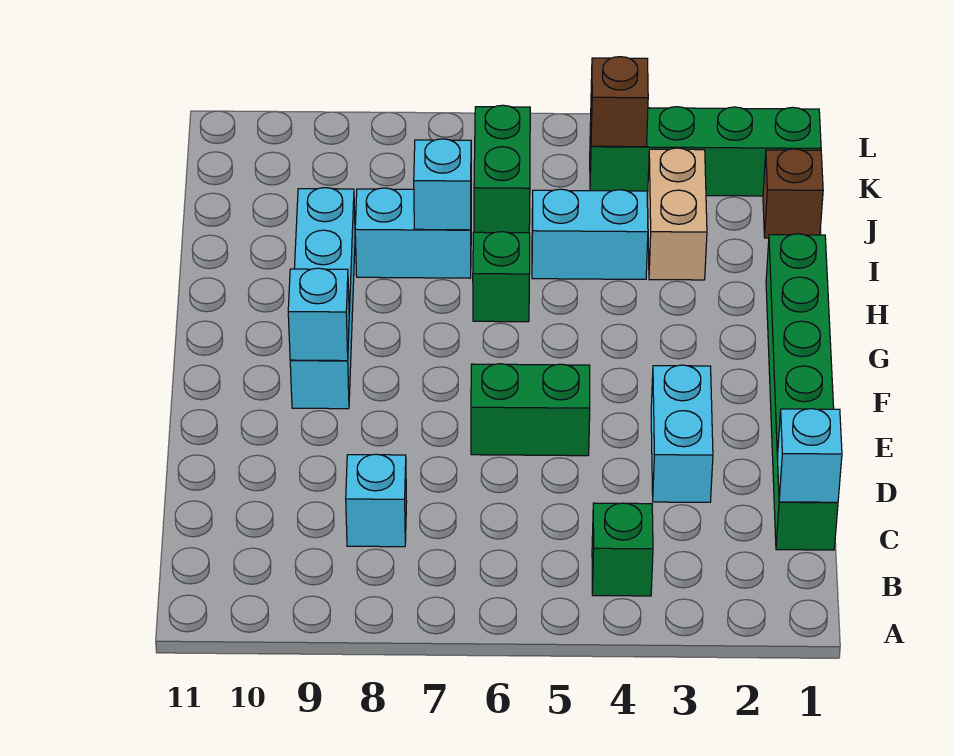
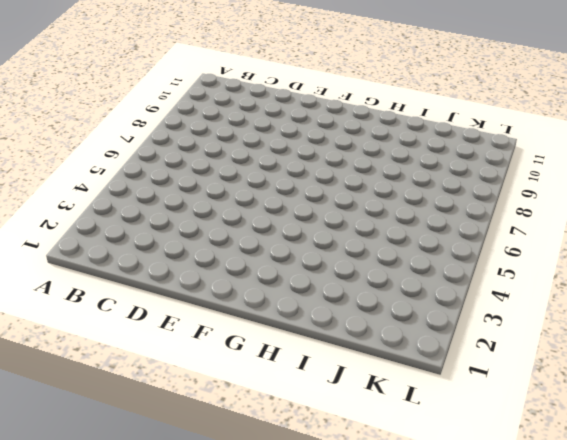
none -> green brick B4 level 1
none -> green brick C1:H1 level 1
none -> cyan brick C8 level 1

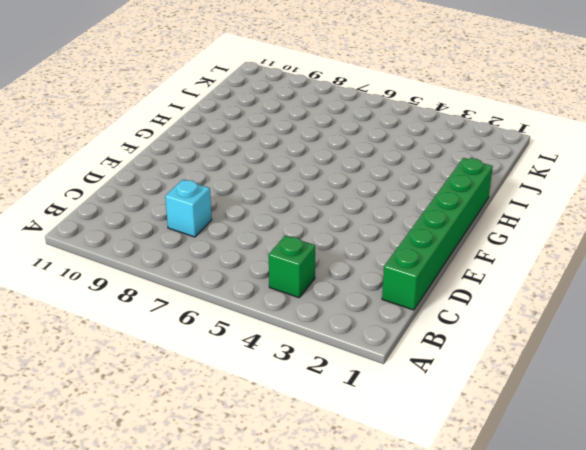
none -> cyan brick D3:E3 level 1
none -> green brick E5:E6 level 1
none -> cyan brick F9:I9 level 1

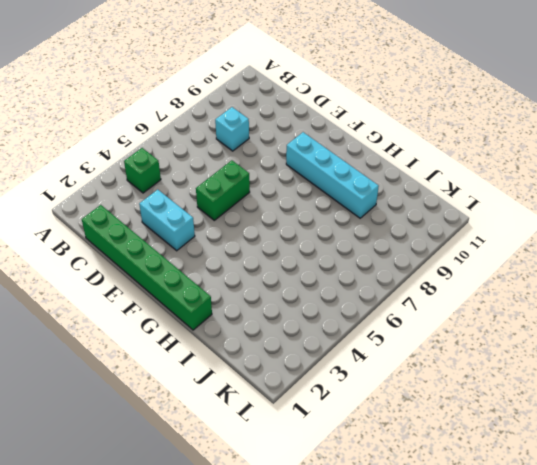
none -> green brick H6 level 1
none -> tan brick I3:J3 level 1
none -> cyan brick I4:I5 level 1

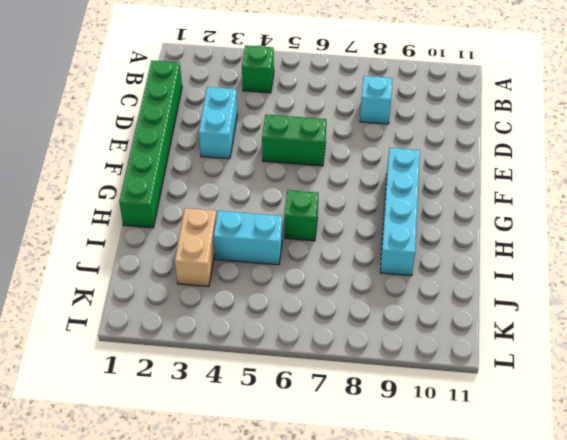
none -> cyan brick I7:I8 level 1
none -> brown brick J1 level 1
none -> green brick J6:K6 level 1

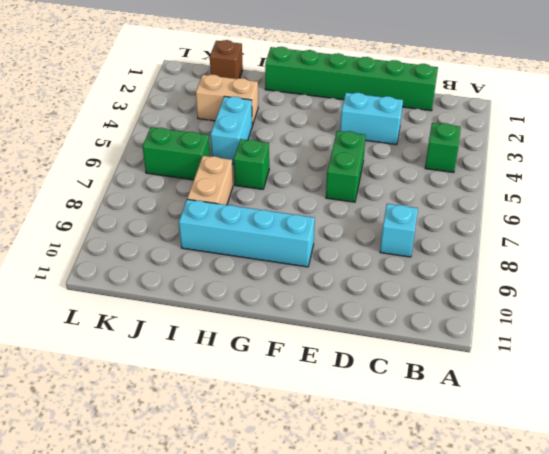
tan brick I7:I8 level 1 -> cyan brick I7:I8 level 1
none -> green brick K1:K4 level 1
none -> cyan brick C1 level 2
none -> cyan brick F9 level 2

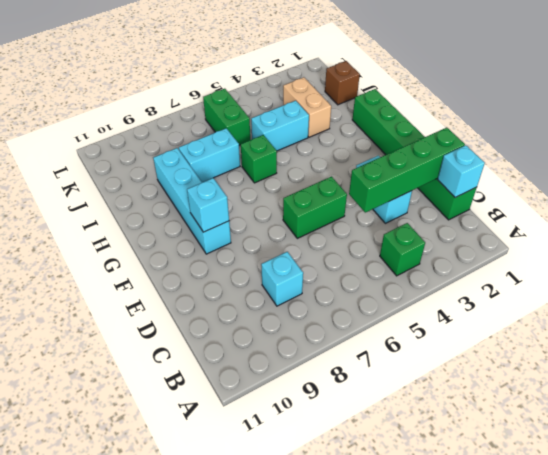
green brick D1:D4 level 2 -> green brick K1:K4 level 1
none -> cyan brick I7 level 2
none -> brown brick K4 level 2

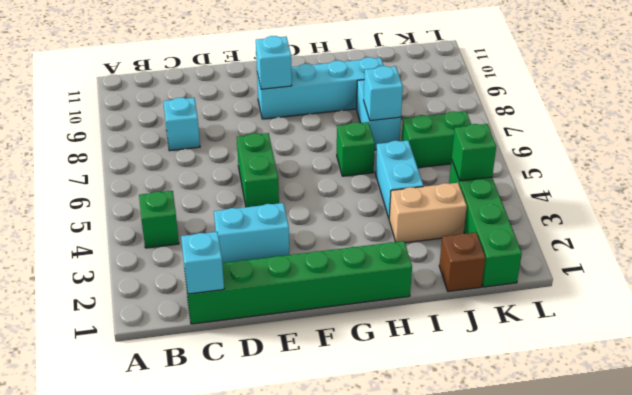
green brick K4 level 2 -> brown brick K4 level 2

